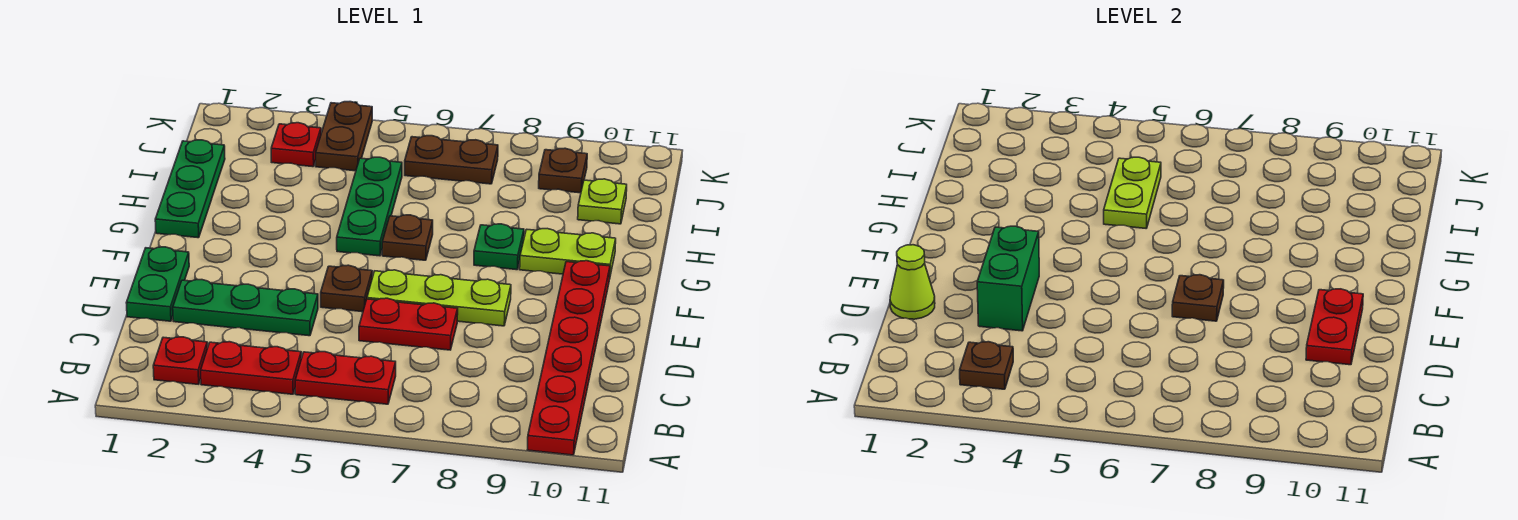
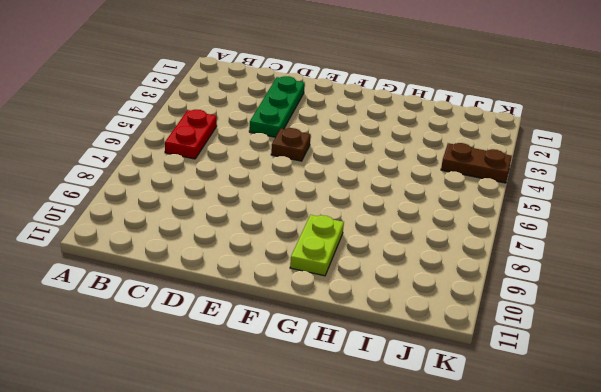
none -> red plate A10:F10 level 1
none -> red plate B2 level 1
none -> red plate B3:B4 level 1

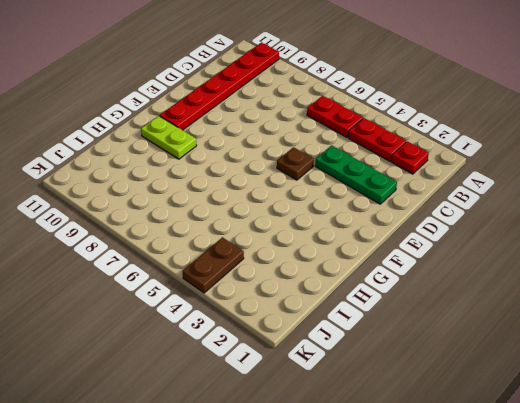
none -> green plate D1:E1 level 1
none -> red plate D6:D7 level 1
none -> lime plate E6:E8 level 1

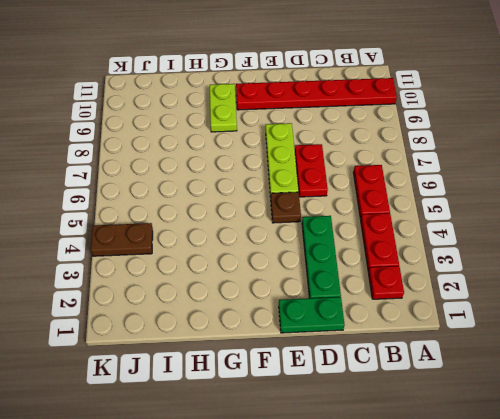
none -> green plate G1:I1 level 1
none -> green plate G5:I5 level 1
none -> brown plate G6 level 1

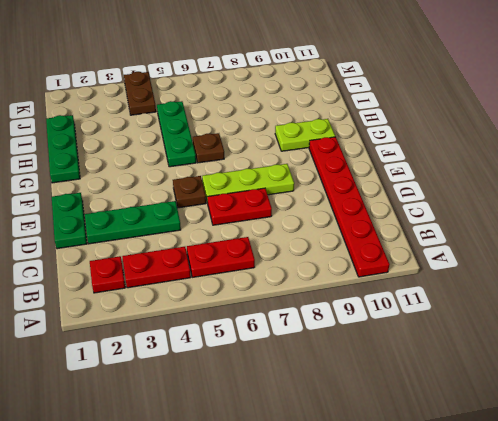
none -> green plate G8 level 1
none -> lime plate I10 level 1
none -> red plate J3 level 1

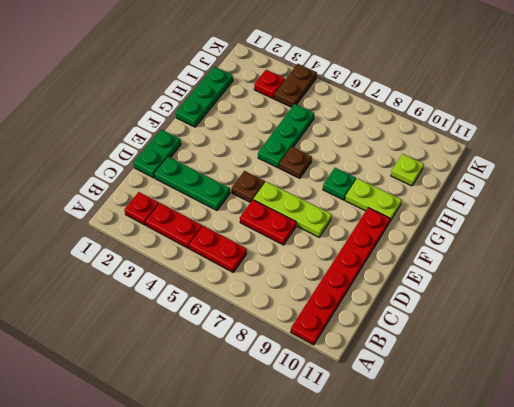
none -> brown plate J6:J7 level 1
none -> brown plate J9 level 1
none -> brown plate B3 level 2

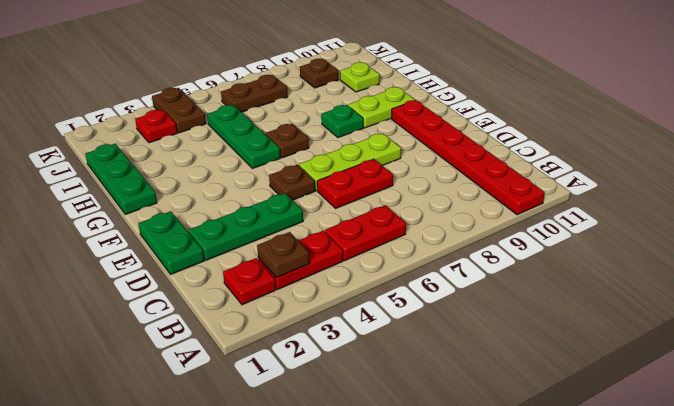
none -> lime cone D1 level 2
none -> green brick D3:E3 level 2
none -> red plate D10:E10 level 2

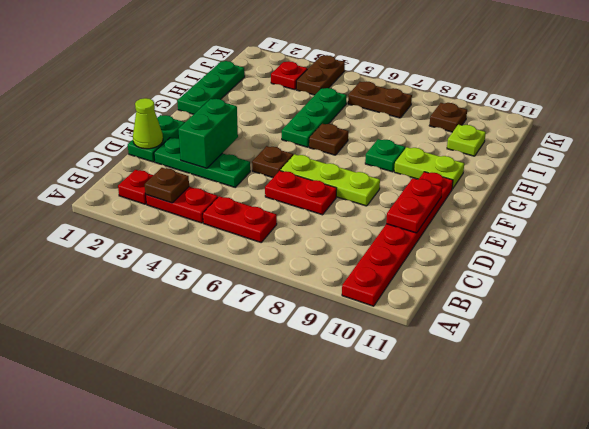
none -> brown plate E7 level 2
none -> lime plate H5:I5 level 2

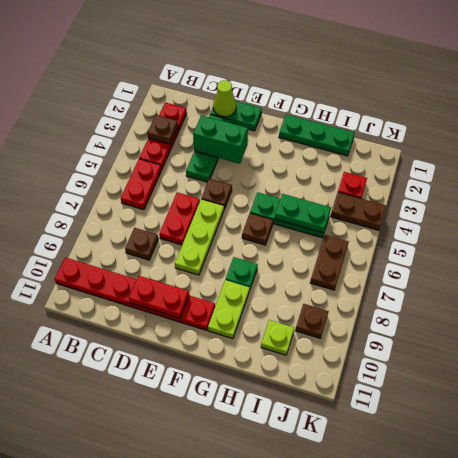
brown plate C8 level 1 -> brown plate E7 level 2
green plate H5:I5 level 2 -> lime plate H5:I5 level 2

